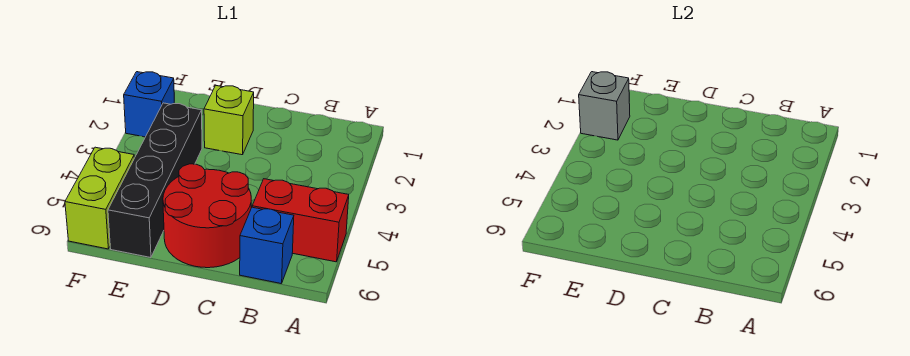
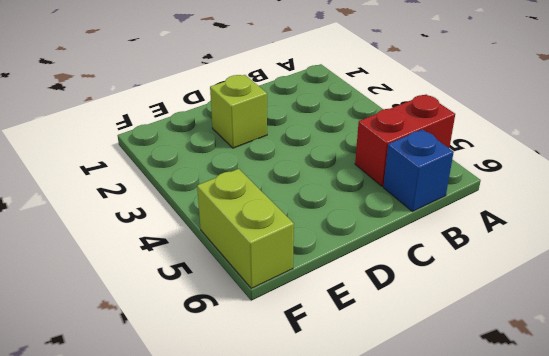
none -> red round brick C5:D6 level 1
none -> black brick E3:E6 level 1

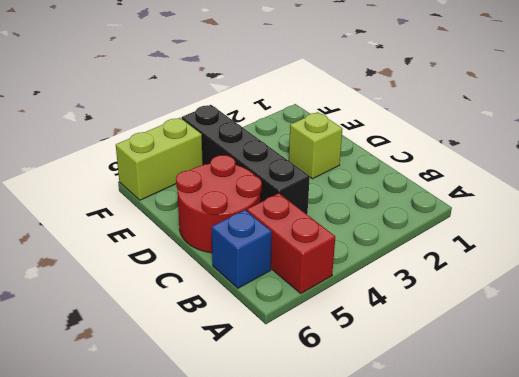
black brick C4:F4 level 1 -> black brick E3:E6 level 1
none -> blue brick F2 level 1
none -> grey brick F2 level 2

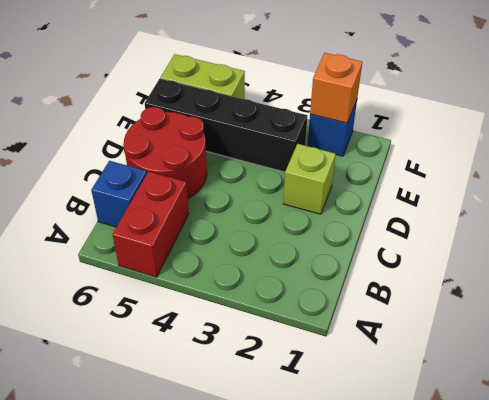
orange brick F2 level 2 -> grey brick F2 level 2

